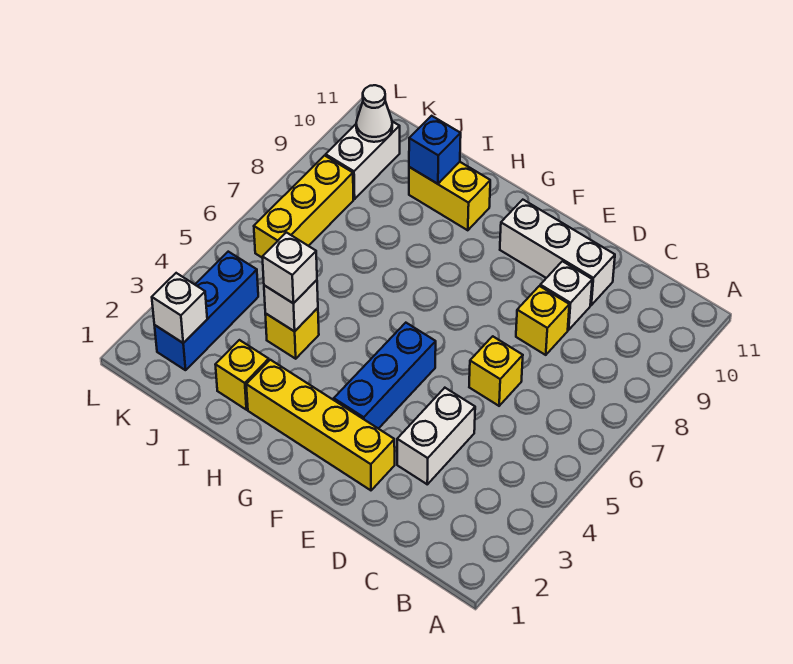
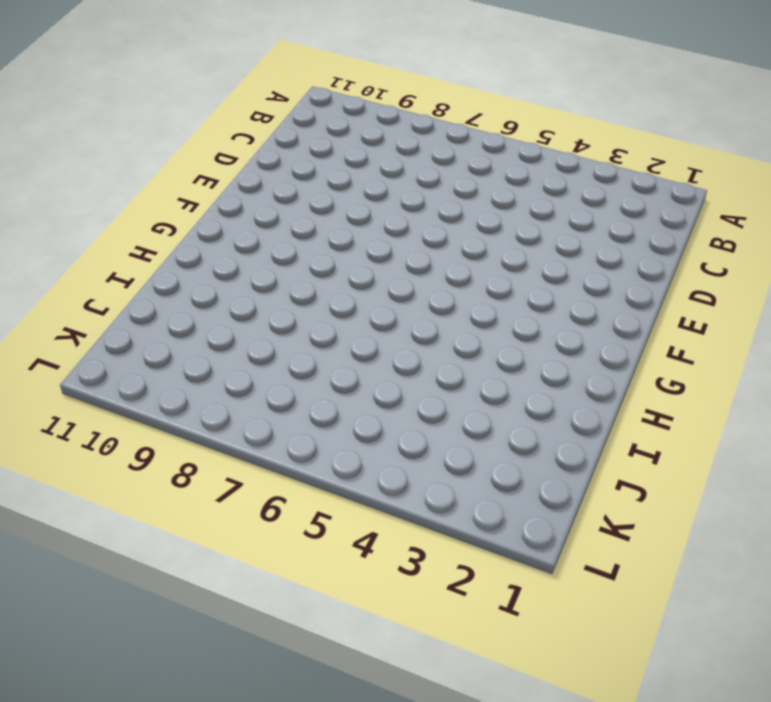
none -> white brick D3:D4 level 1
none -> yellow brick D6 level 1
none -> yellow brick D8 level 1

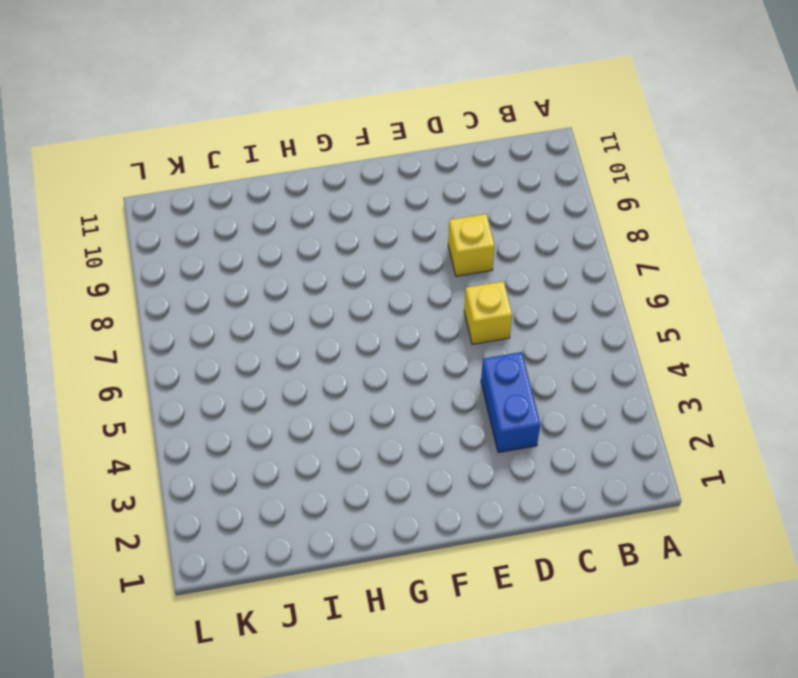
blue brick D3:D4 level 1 -> white brick D3:D4 level 1
none -> white brick D9 level 1
none -> white brick D10:F10 level 1
none -> yellow brick E2:H2 level 1

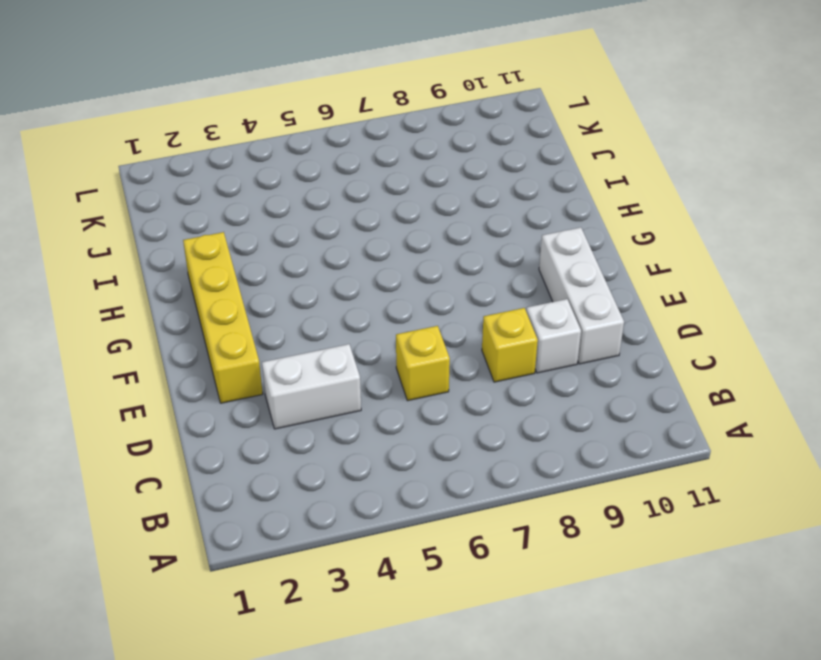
none -> blue brick F3:F5 level 1
none -> yellow brick H10:I10 level 1
none -> yellow brick I2 level 1

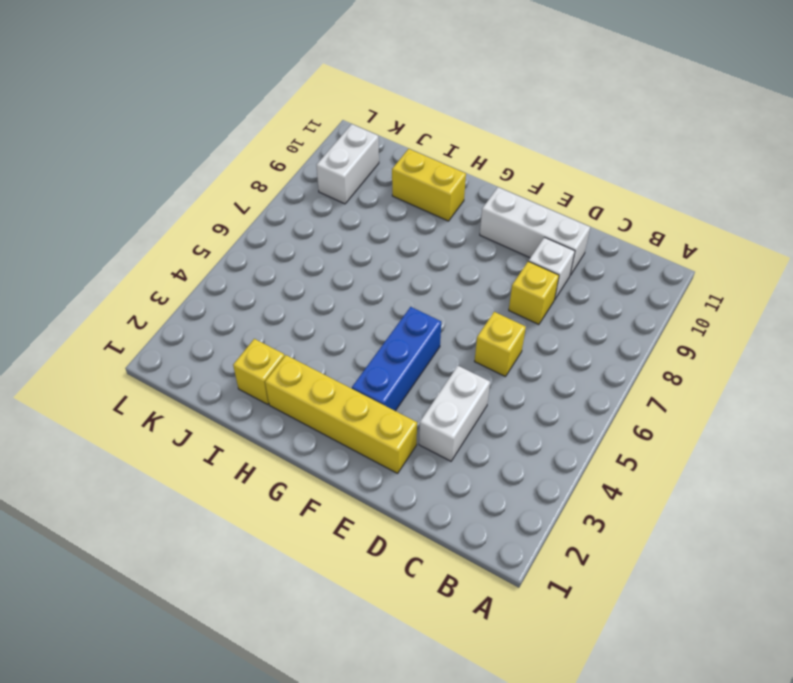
none -> yellow brick I4 level 1
none -> blue brick K2:K4 level 1
none -> yellow brick K6:K8 level 1

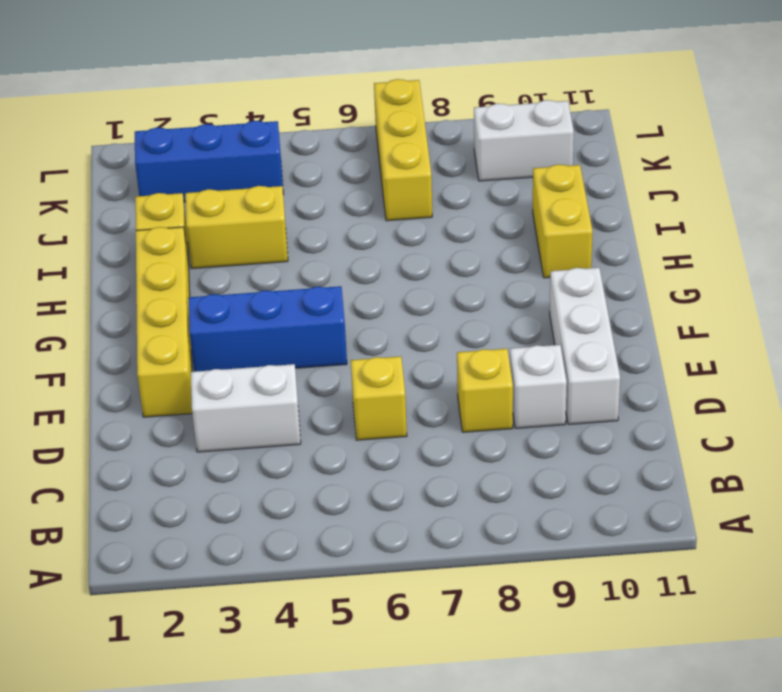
yellow brick I3:I4 level 1 -> yellow brick I4 level 1
yellow brick J7:L7 level 1 -> yellow brick K6:K8 level 1
none -> white brick I4 level 2
none -> blue brick I10 level 2
none -> white brick K2 level 2

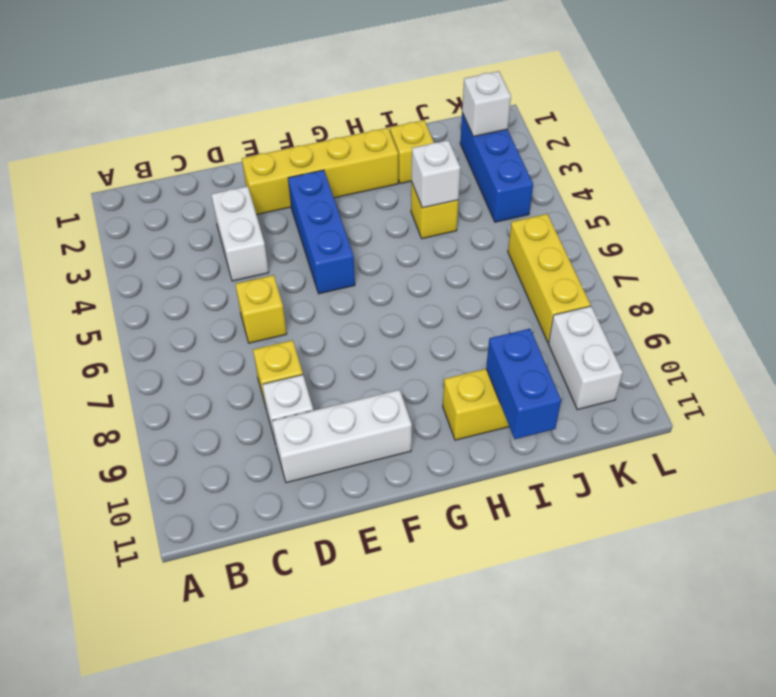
blue brick I10:I11 level 2 -> blue brick I10 level 2
none -> white cone K10 level 2
none -> white brick I4 level 3

